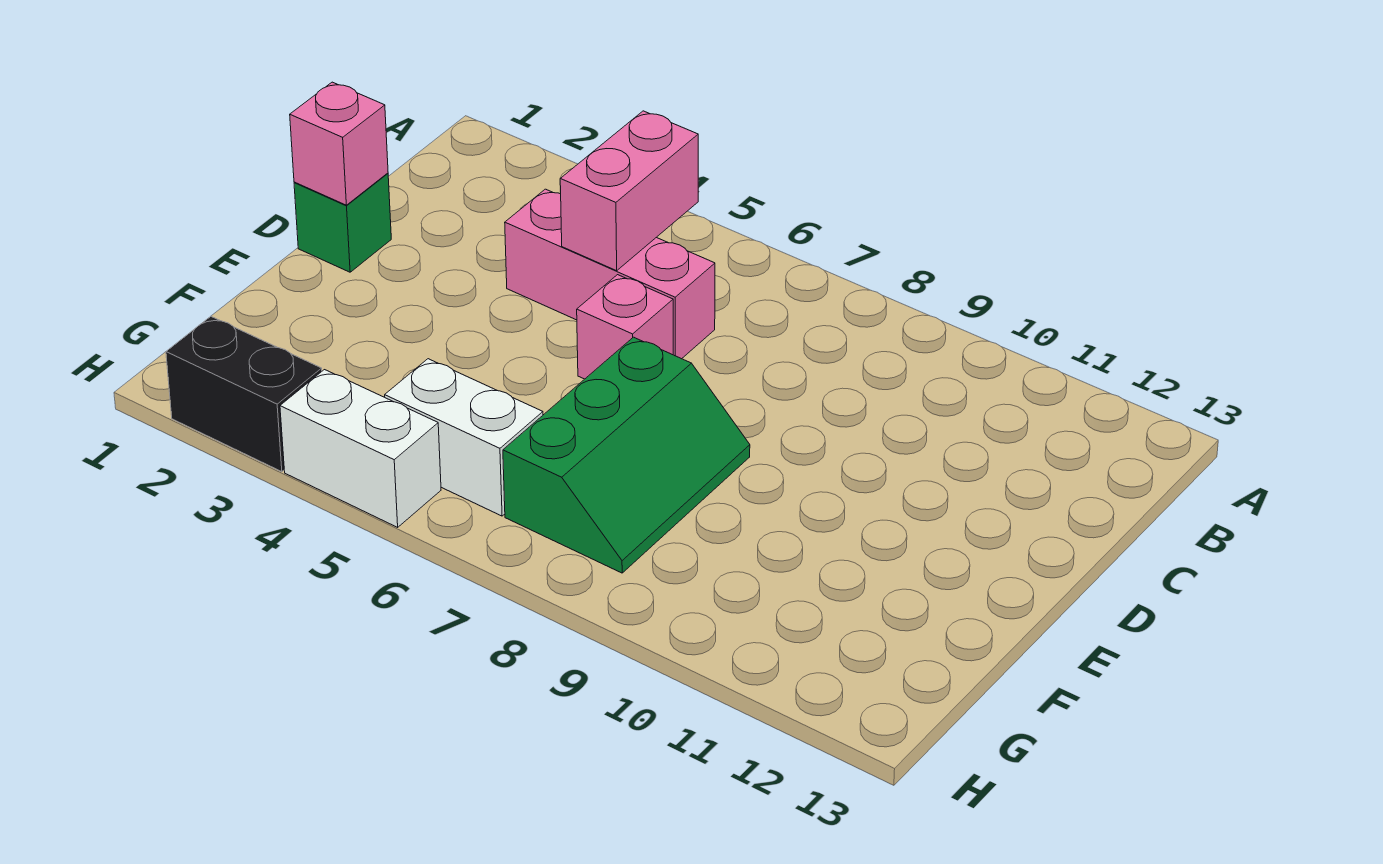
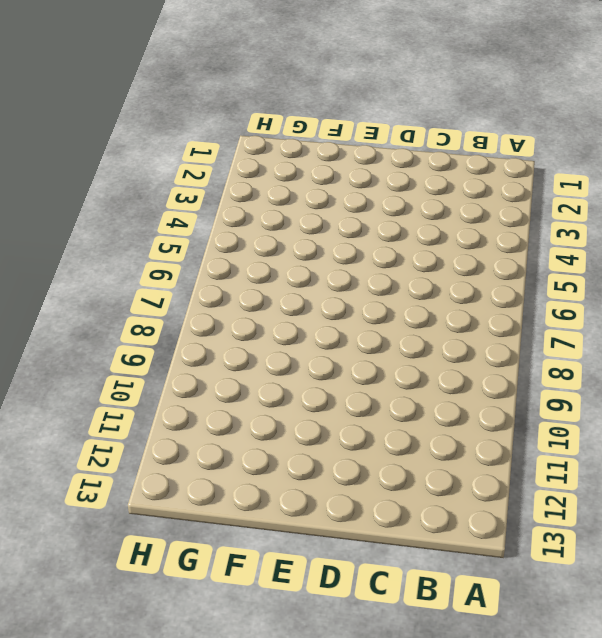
none -> pink brick C4:C6 level 1
none -> green brick D1 level 1

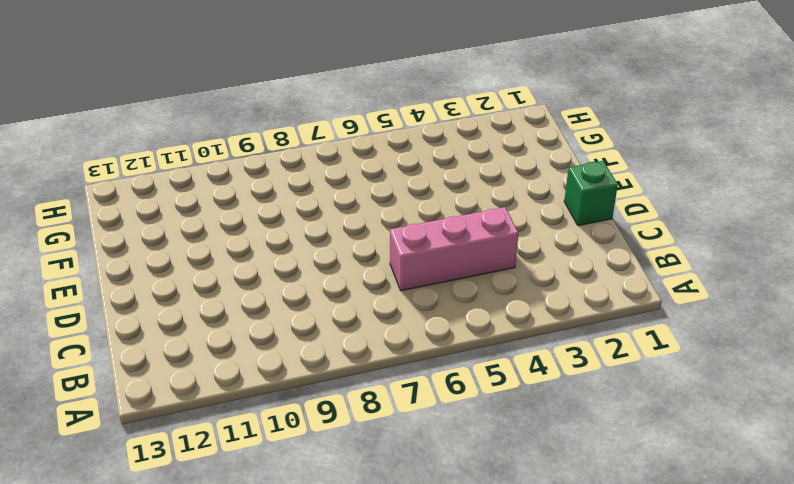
none -> pink brick D6 level 1
none -> green slope E7:G8 level 1 top 7

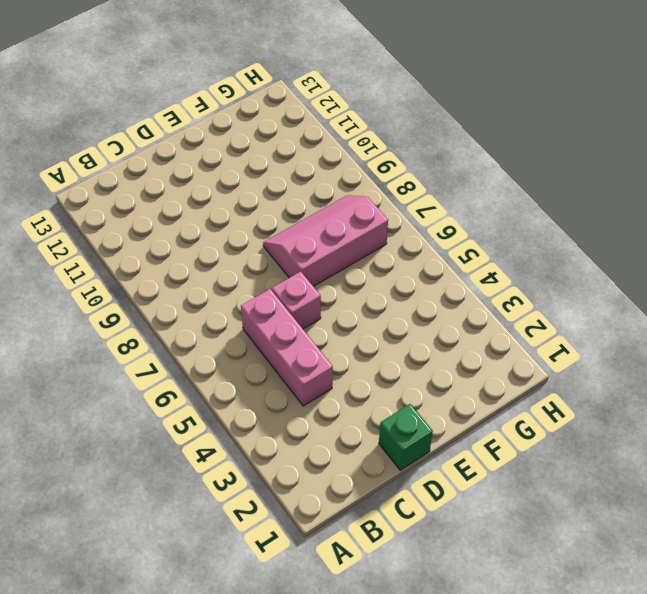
pink slope E7:G8 level 1 top 7 -> green slope E7:G8 level 1 top 7
none -> white brick G5:G6 level 1
none -> black brick H2:H3 level 1

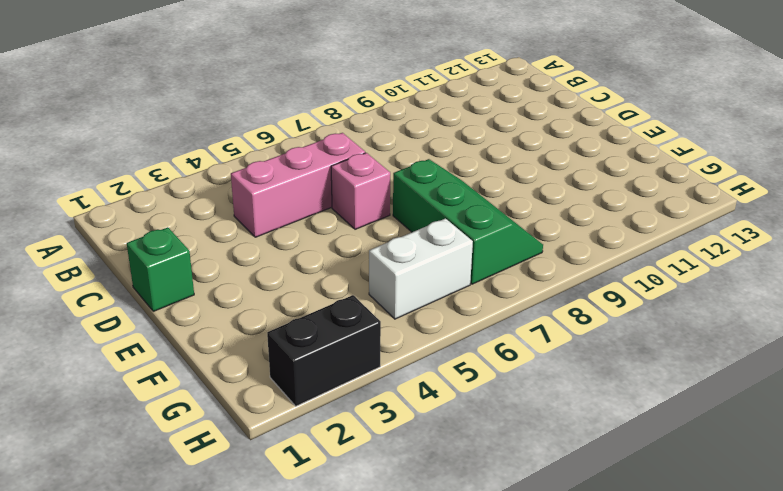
none -> white brick H4:H5 level 1
none -> pink brick B5:C5 level 2

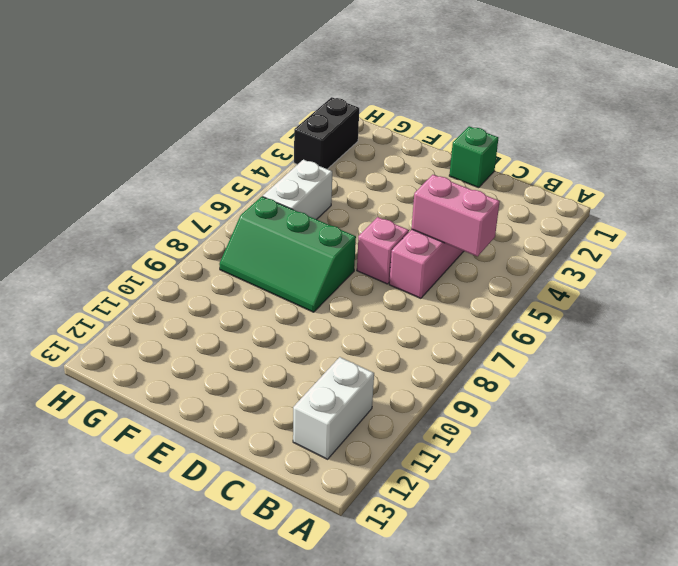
white brick B11:B12 level 1 -> white brick H4:H5 level 1
none -> pink brick D1 level 2

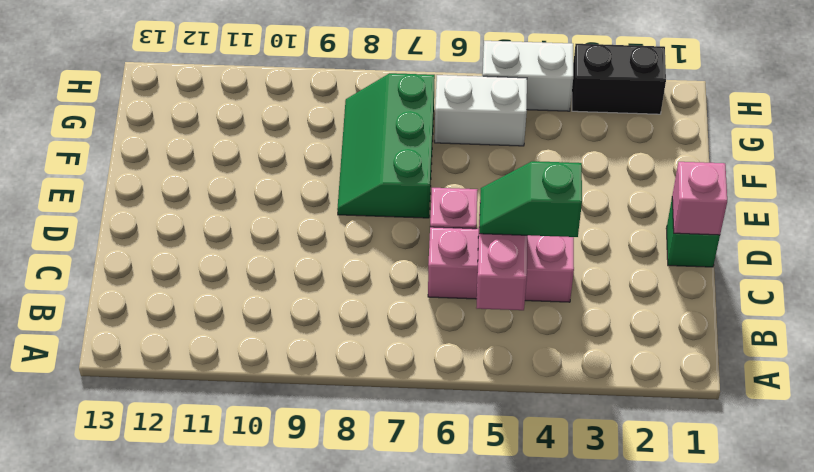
green slope C4:C5 level 3 top 4 -> none

